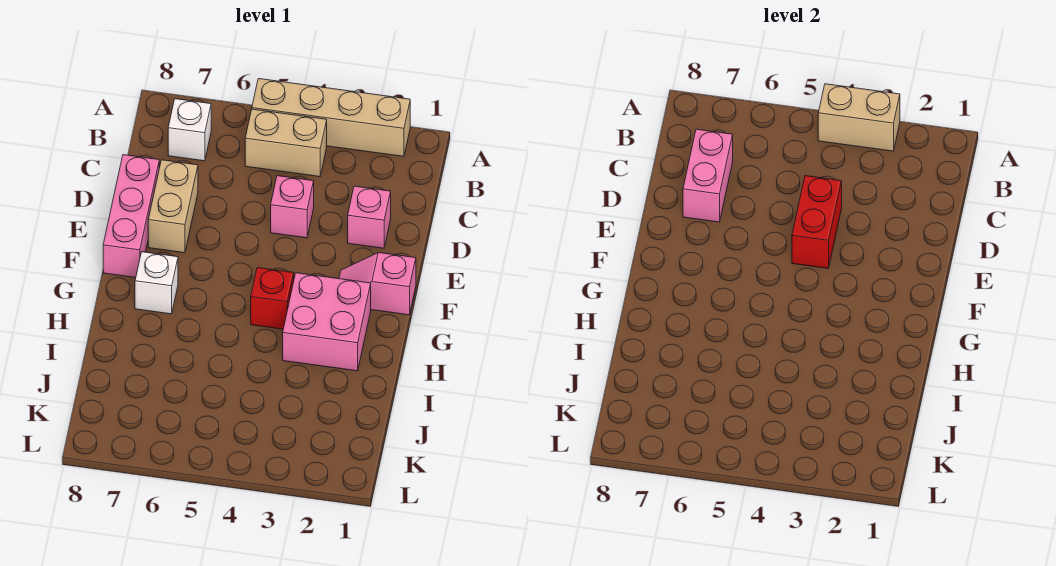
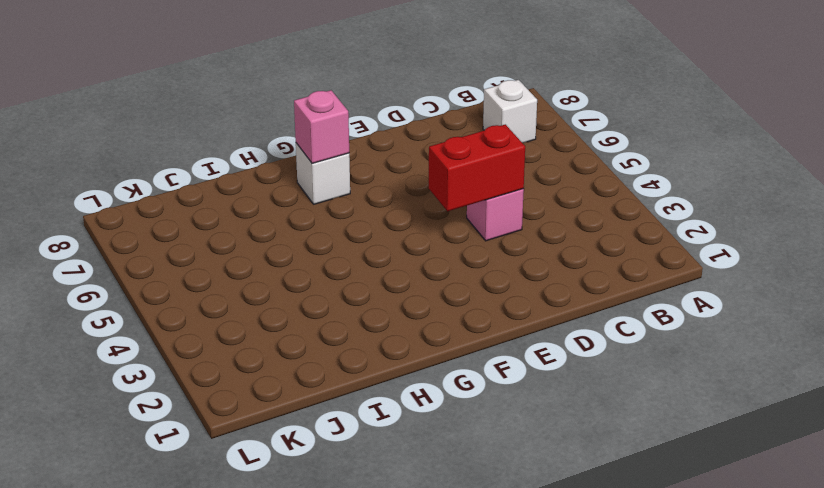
pink brick G7 level 2 -> pink brick D2 level 1
none -> tan brick A2:A5 level 1
none -> tan brick B4:B5 level 1
none -> tan brick D7:E7 level 1

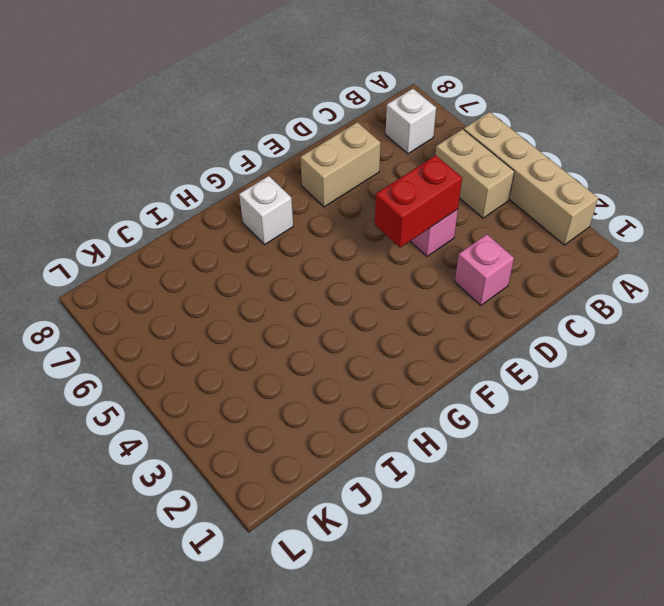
none -> pink brick D8:F8 level 1
none -> pink slope F1:F2 level 1 top 1
none -> pink brick G2:H3 level 1

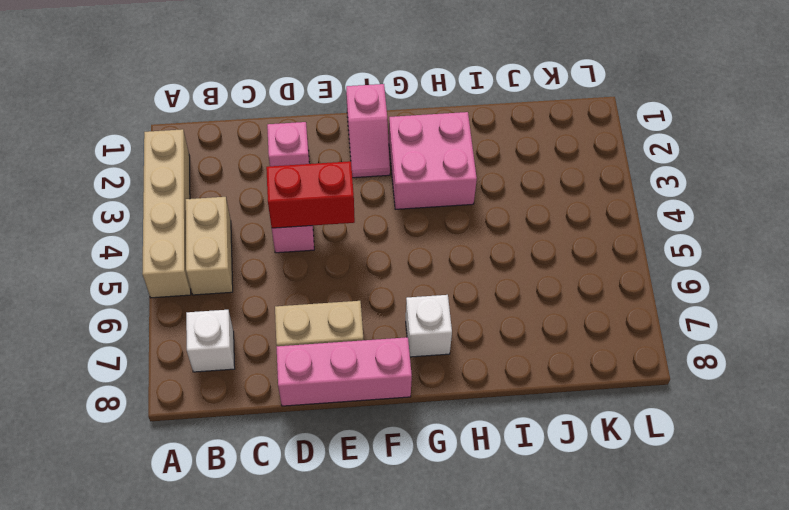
none -> red brick G4 level 1
none -> tan brick A3:A4 level 2
none -> pink brick C7:D7 level 2

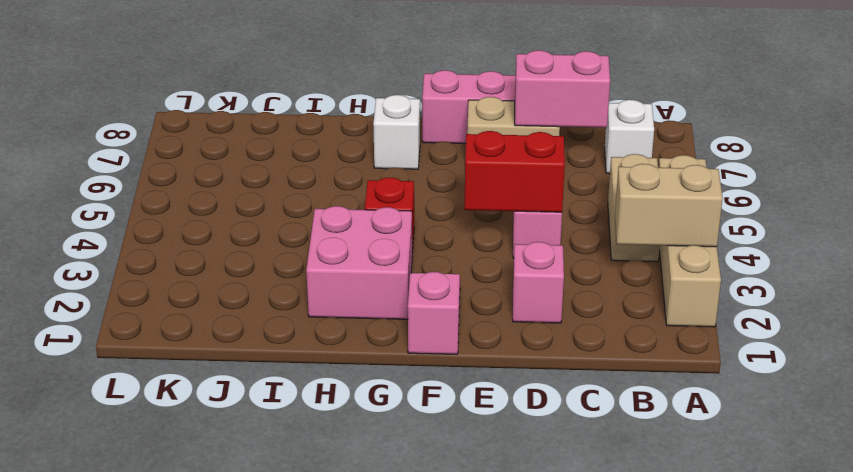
tan brick A3:B3 level 2 -> tan brick A3:A4 level 2

